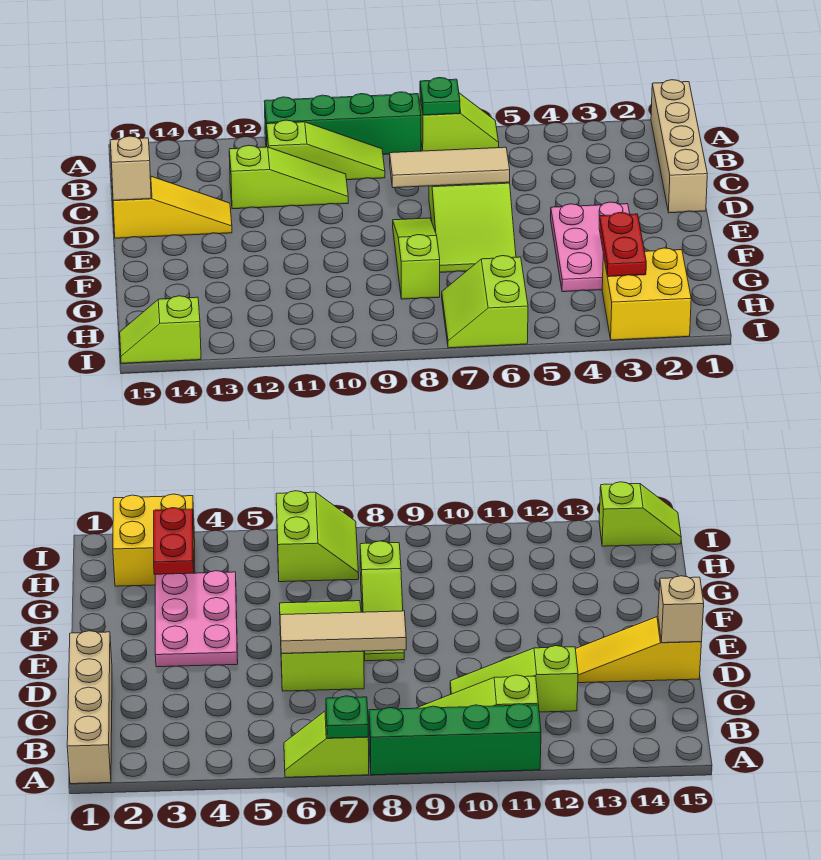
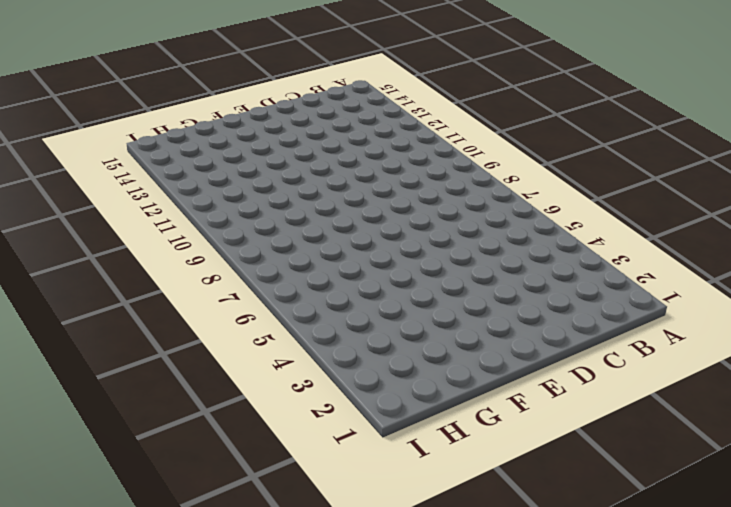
none -> tan brick A1:D1 level 1
none -> lime slope A6:A7 level 1 top 7
none -> green brick A8:A11 level 1

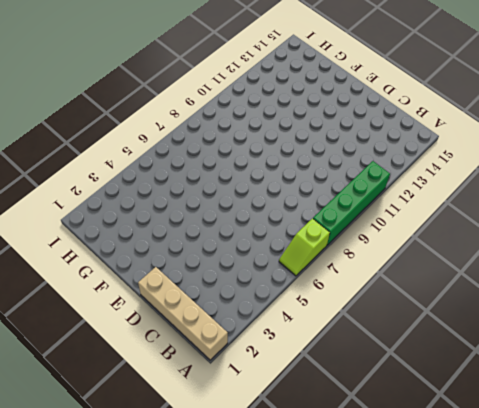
none -> lime slope B9:B11 level 1 top 11
none -> lime slope C10:C12 level 1 top 12
none -> lime slope D6:F7 level 1 top D

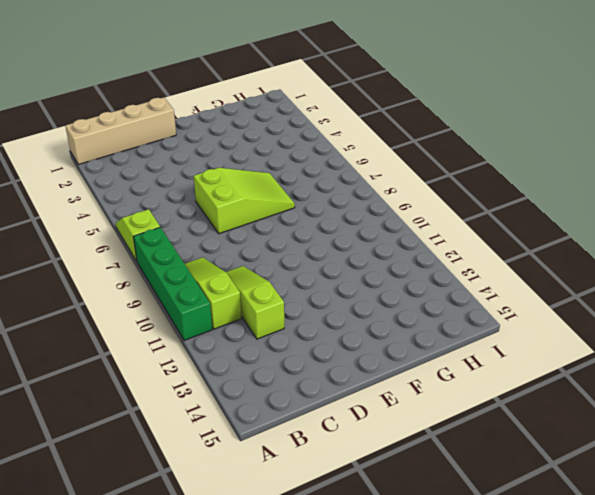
none -> yellow slope D13:D15 level 1 top 15
none -> pink plate E3:G4 level 1
none -> lime slope E8:G8 level 1 top G

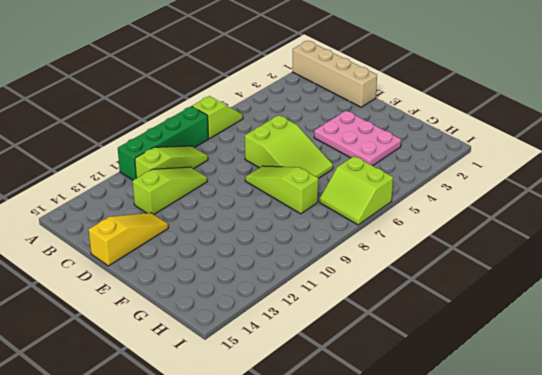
none -> yellow brick H2:I3 level 1
none -> lime slope I14:I15 level 1 top 14
none -> green plate A7 level 2

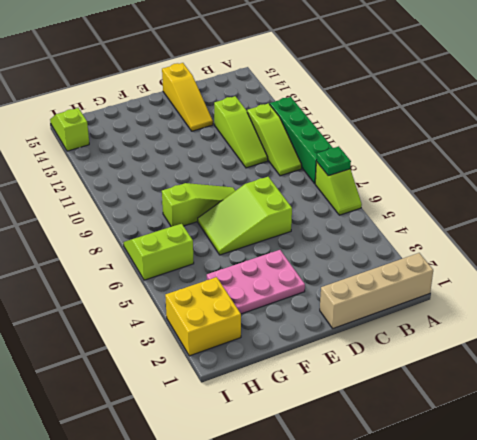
none -> tan tile D6:D8 level 2
none -> tan brick D15 level 2
none -> red plate G3:H3 level 2

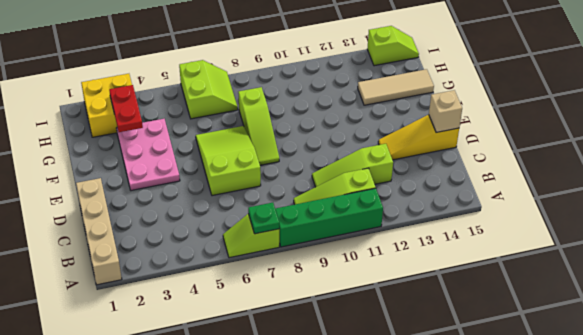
tan tile G13:G15 level 1 -> tan tile D6:D8 level 2

